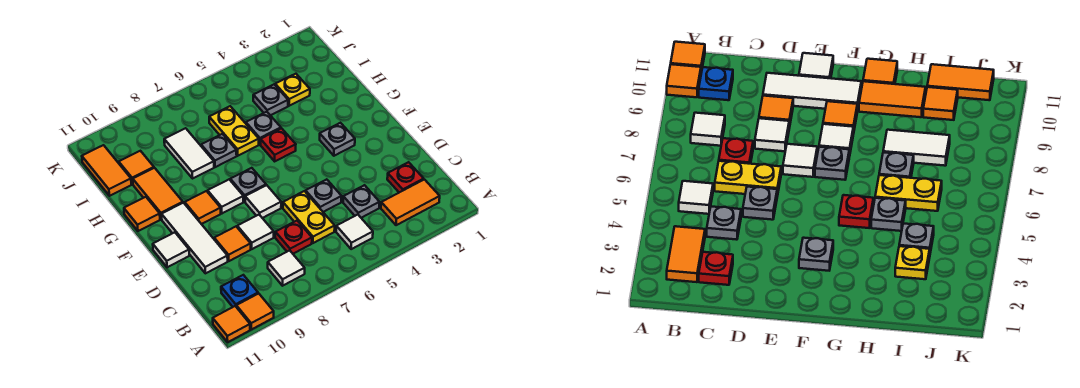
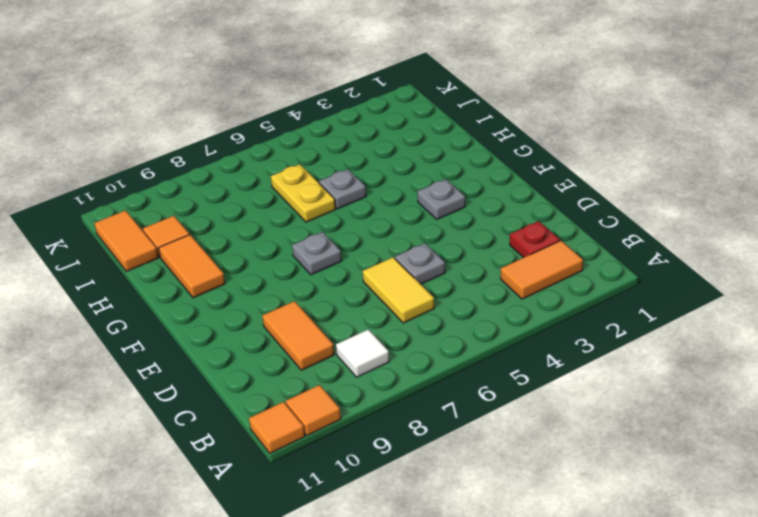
yellow tile C6:D6 level 1 -> yellow plate C6:D6 level 1
orange tile C9:D9 level 1 -> orange tile D9 level 1
none -> white tile B5 level 1
none -> blue plate B10 level 1
none -> grey plate C4 level 1
none -> red plate C7 level 1

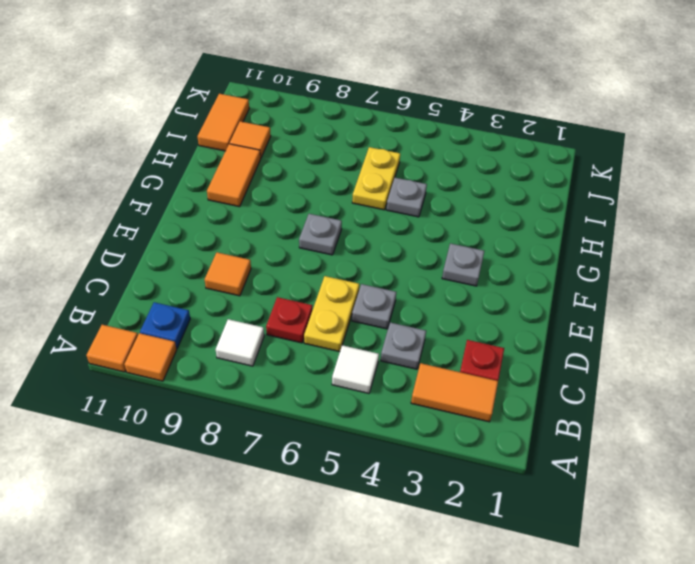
none -> white tile D8 level 1
none -> white tile D10:F10 level 1
none -> white tile E7 level 1
none -> white tile E11 level 1

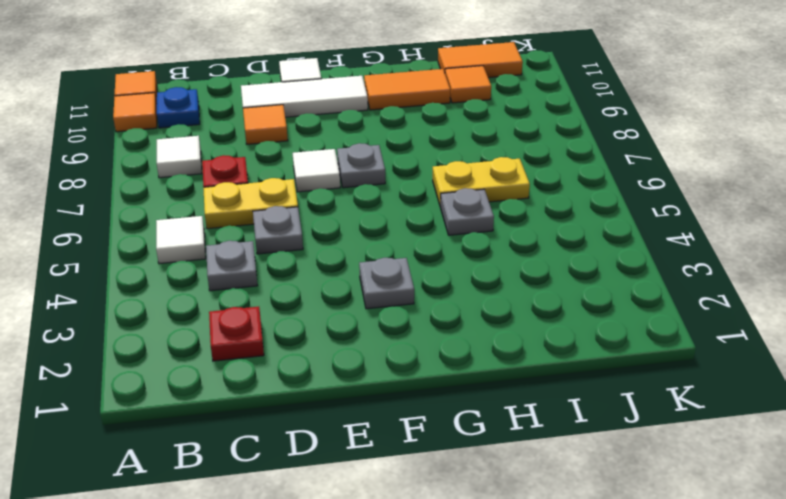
none -> orange tile B2:B3 level 1
none -> white tile D8 level 1
none -> white tile F8 level 1
none -> orange tile F9 level 1

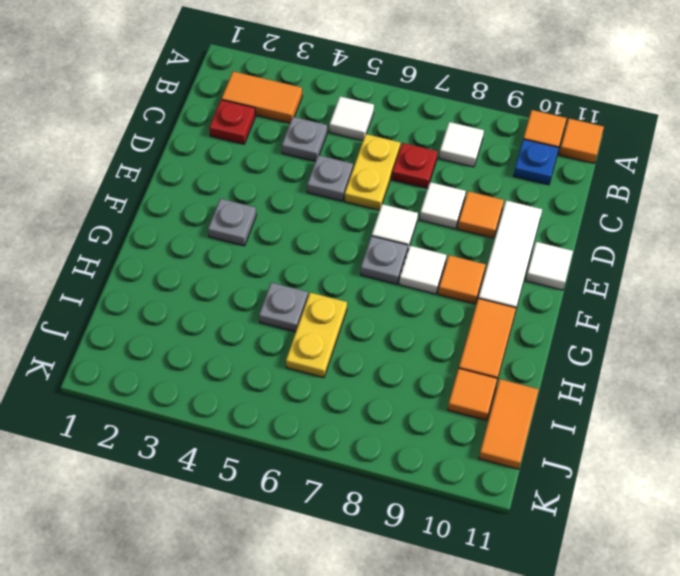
none -> red plate G5 level 1
none -> orange tile G11 level 1
none -> grey plate H7 level 1
none -> white tile H8:I8 level 1

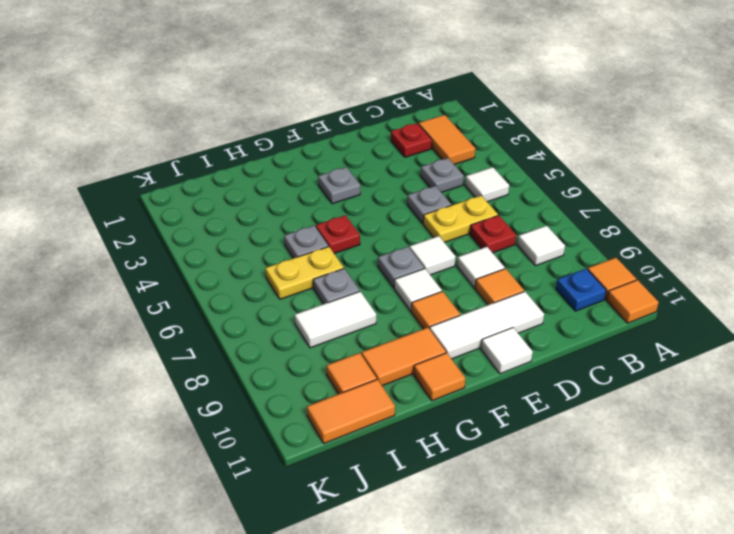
none -> yellow plate I3 level 1
none -> grey plate I4 level 1

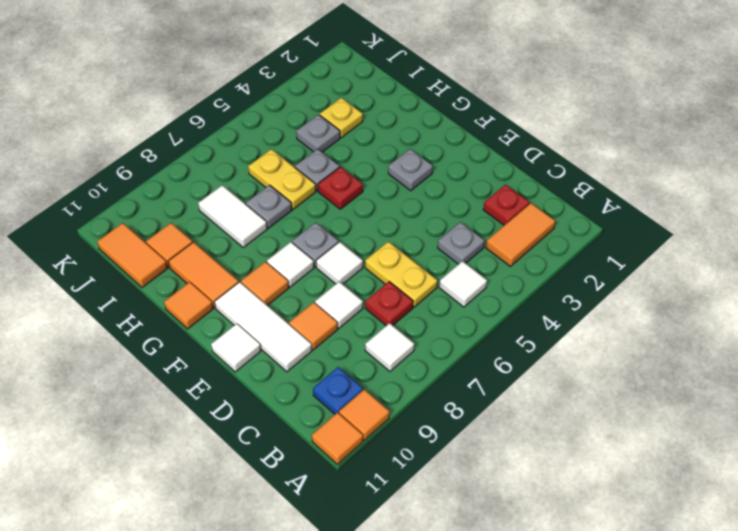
none -> grey plate D5 level 1

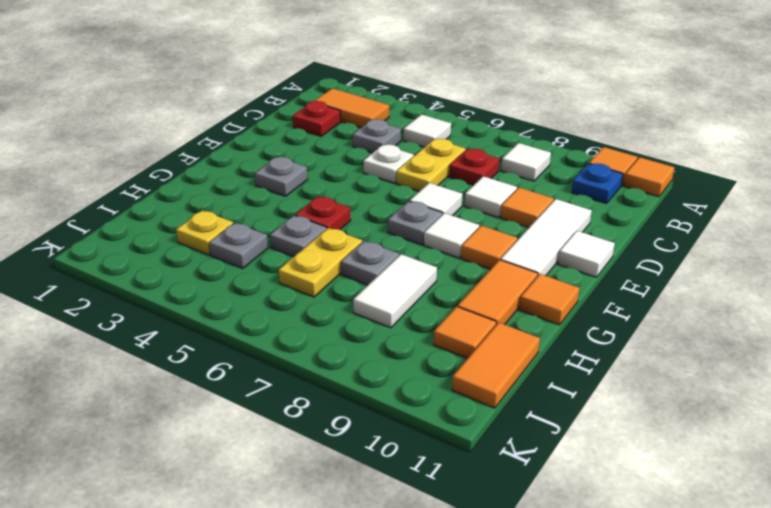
white plate D5 level 1 -> grey plate D5 level 1

